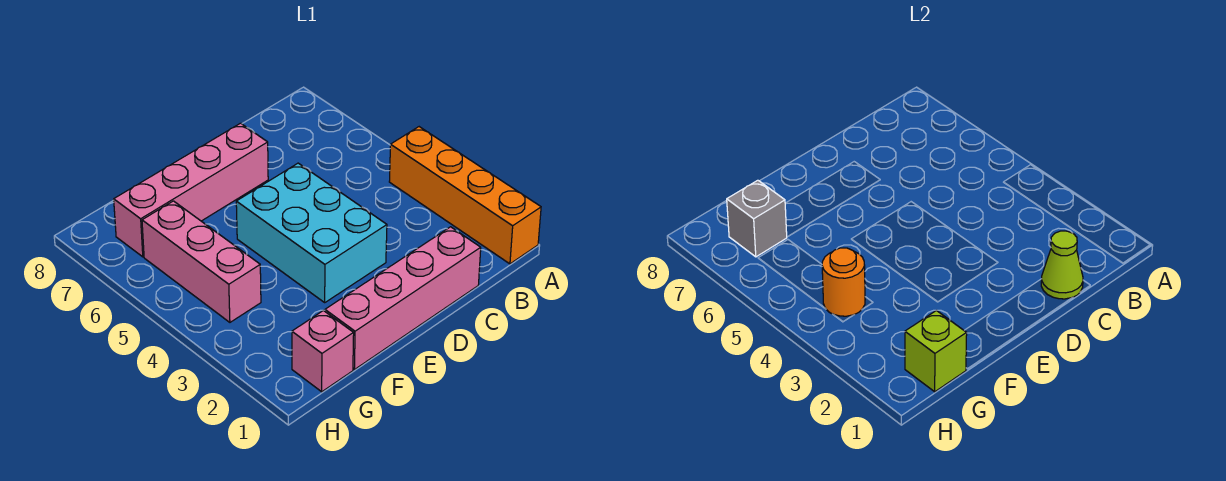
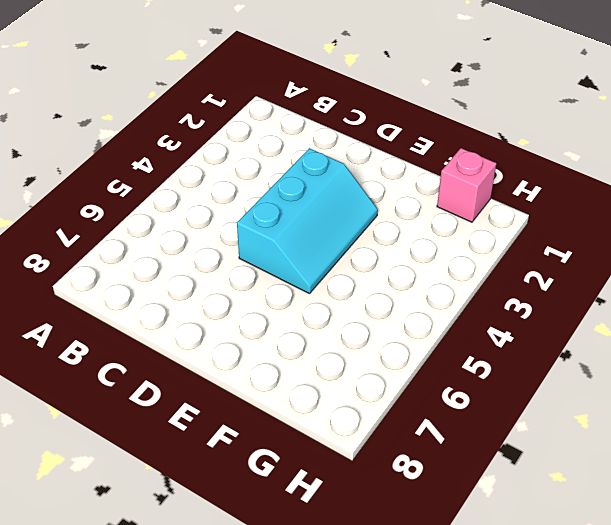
cyan slope D3:E5 level 1 top D -> cyan brick D3:E5 level 1
none -> orange brick A1:A4 level 1
none -> pink brick C1:F1 level 1

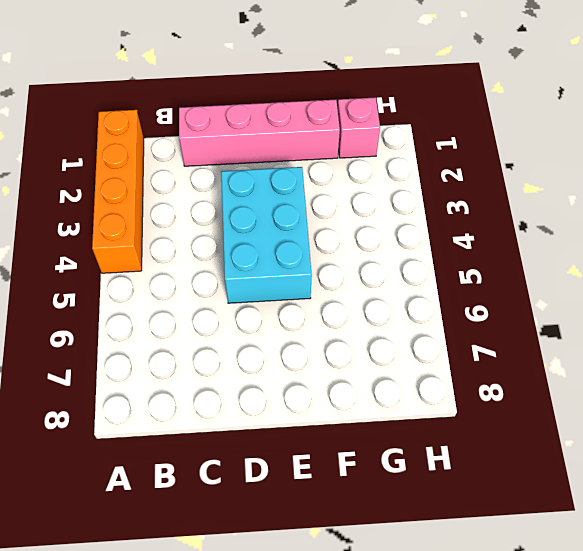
none -> pink brick D7:G7 level 1
none -> pink brick G4:G6 level 1

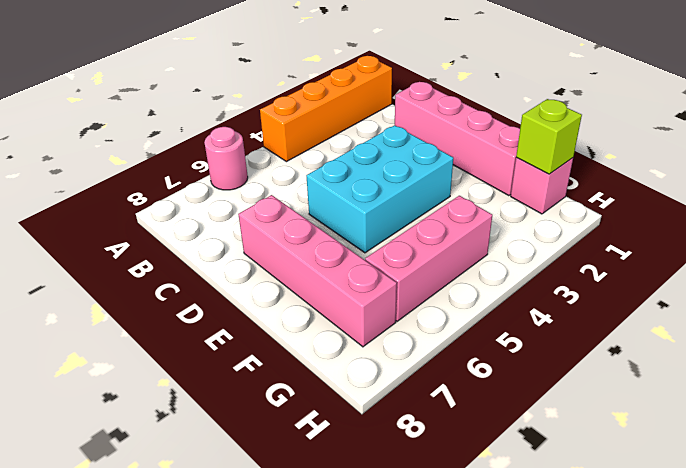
pink round brick A6 level 1 -> none
none -> lime cone C1 level 2
none -> orange round brick G4 level 2

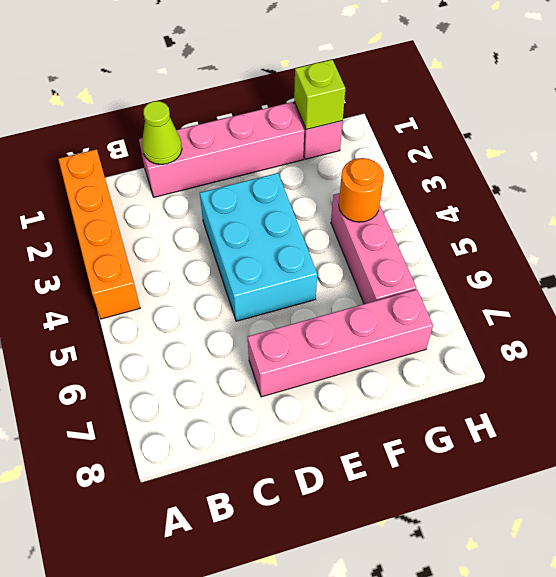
none -> grey brick G7 level 2

